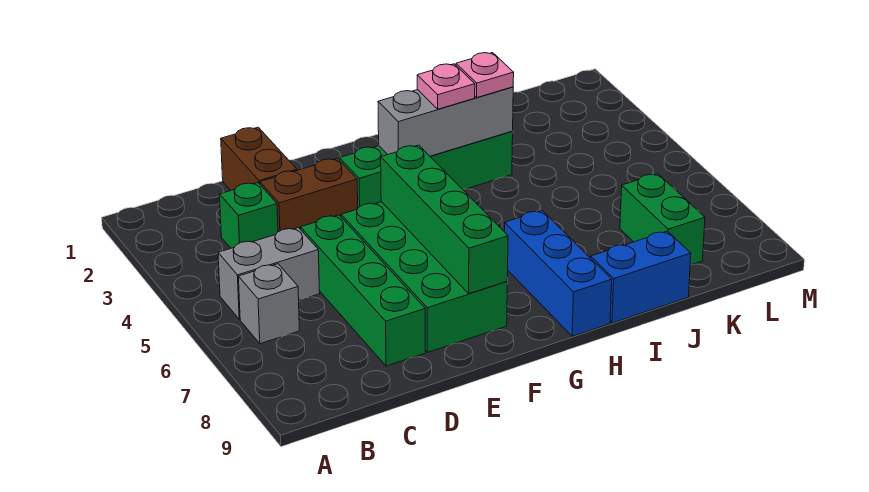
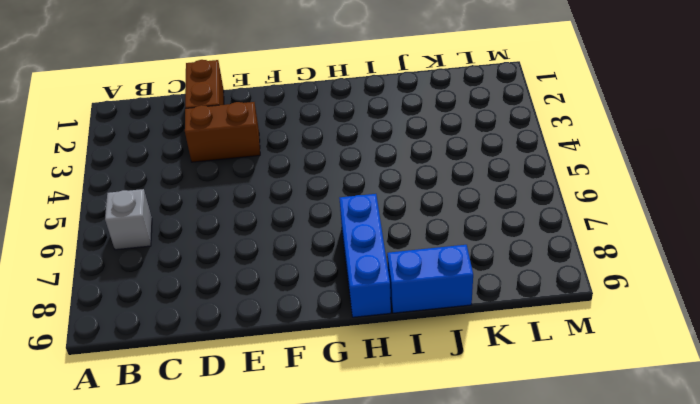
none -> grey brick B5:C5 level 1
none -> green brick C3 level 1
none -> green brick D5:D8 level 1

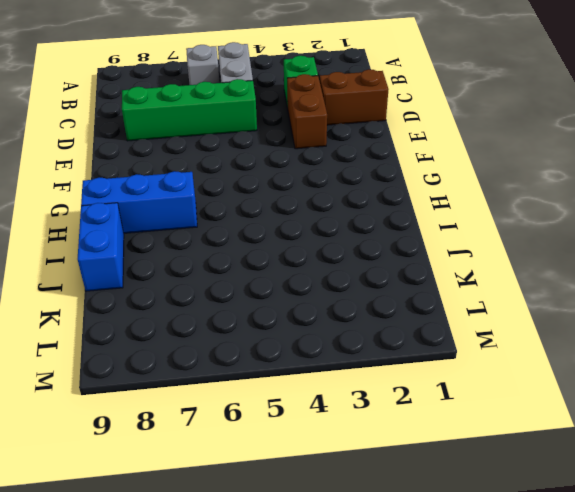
none -> green brick E5:F8 level 1
none -> green brick F3:I3 level 1
none -> green brick K7:K8 level 1

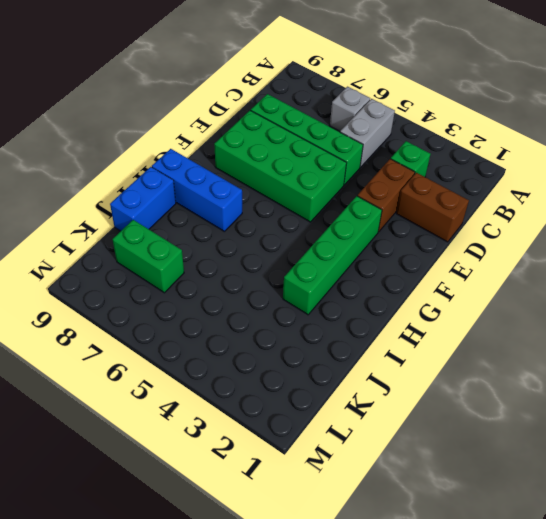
none -> green brick F5:F8 level 2
none -> grey brick G3:I3 level 2
none -> pink plate H3 level 3

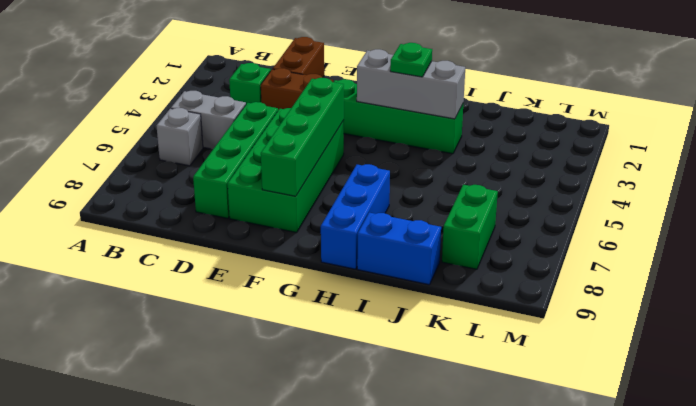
green plate H3 level 3 -> pink plate H3 level 3
none -> pink plate I3 level 3

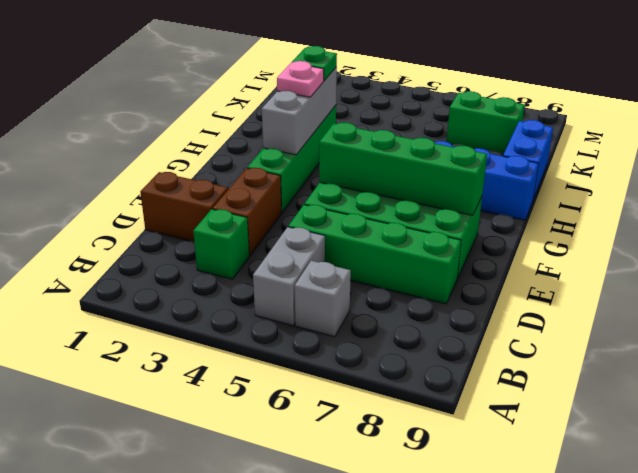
green plate I3 level 3 -> pink plate I3 level 3

